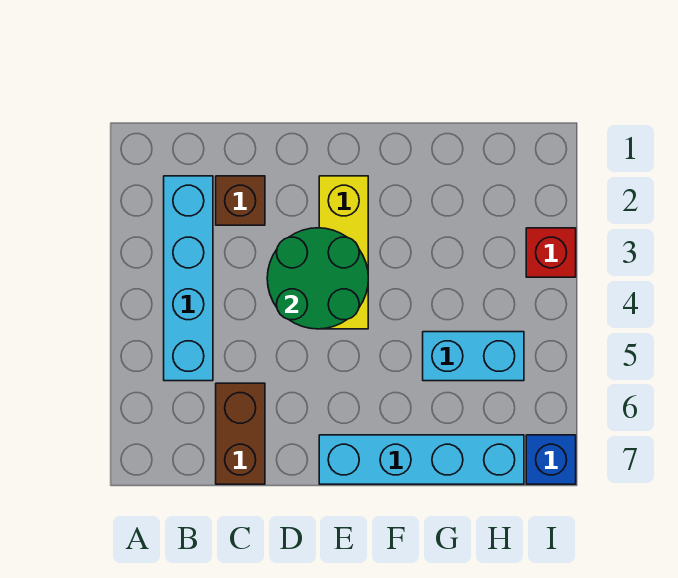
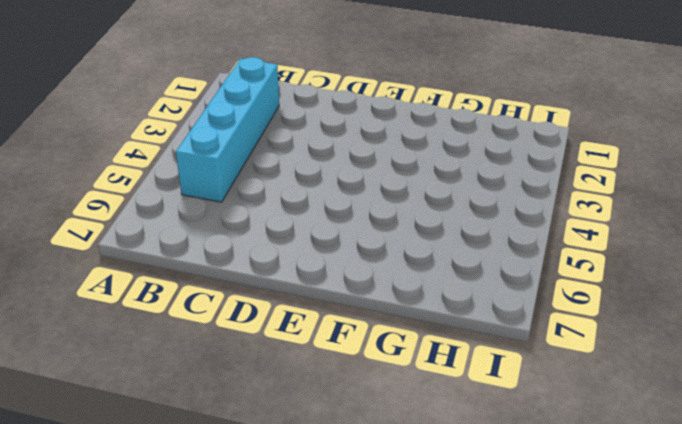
none -> brown brick C2 level 1
none -> brown brick C6:C7 level 1

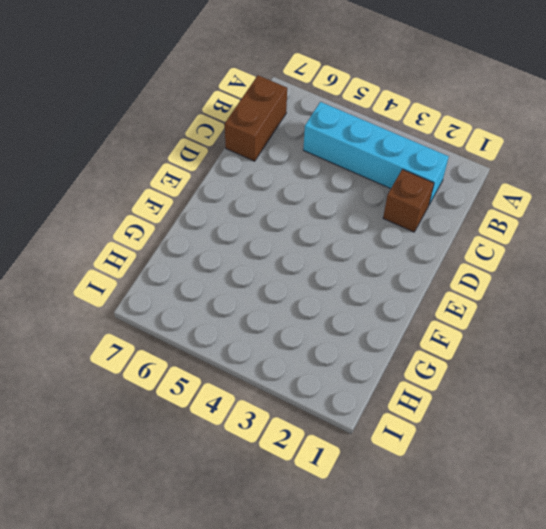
brown brick B7:C7 level 1 -> brown brick C6:C7 level 1
none -> yellow brick E2:E4 level 1
none -> cyan brick E7:H7 level 1

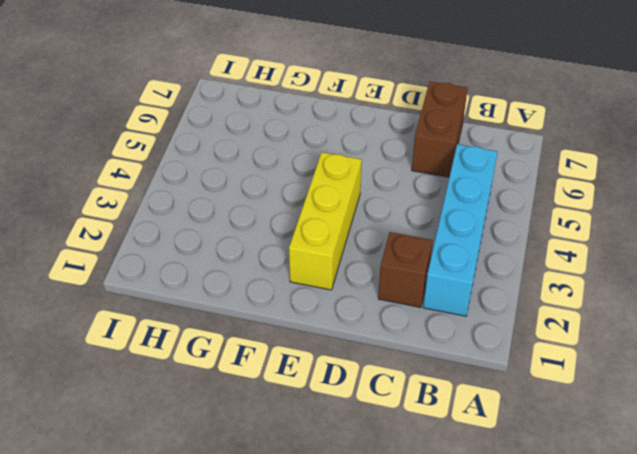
none -> cyan brick E7:H7 level 1
none -> cyan brick G5:H5 level 1

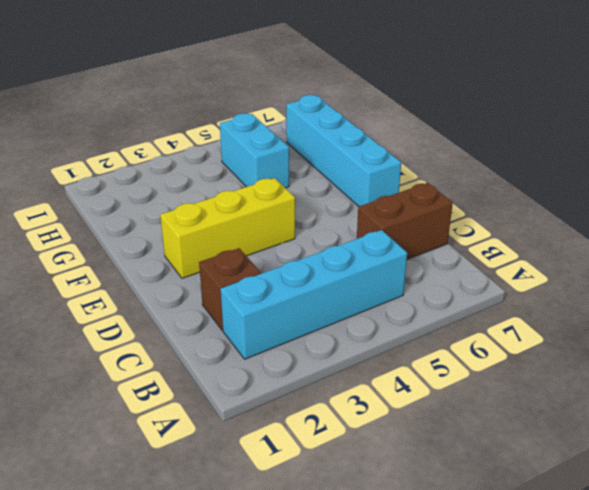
none -> red brick I3 level 1
none -> blue brick I7 level 1

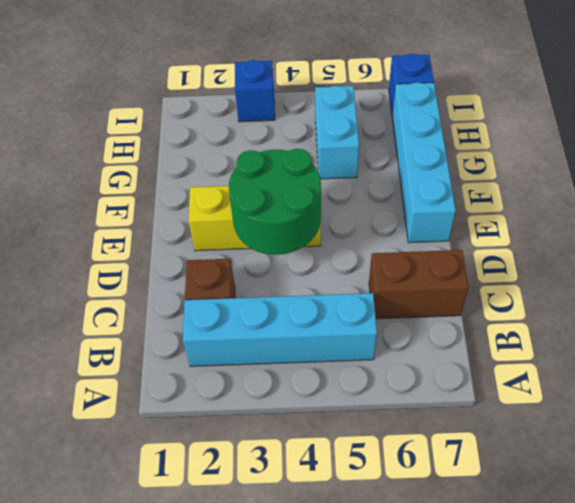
blue brick I3 level 1 -> red brick I3 level 1

